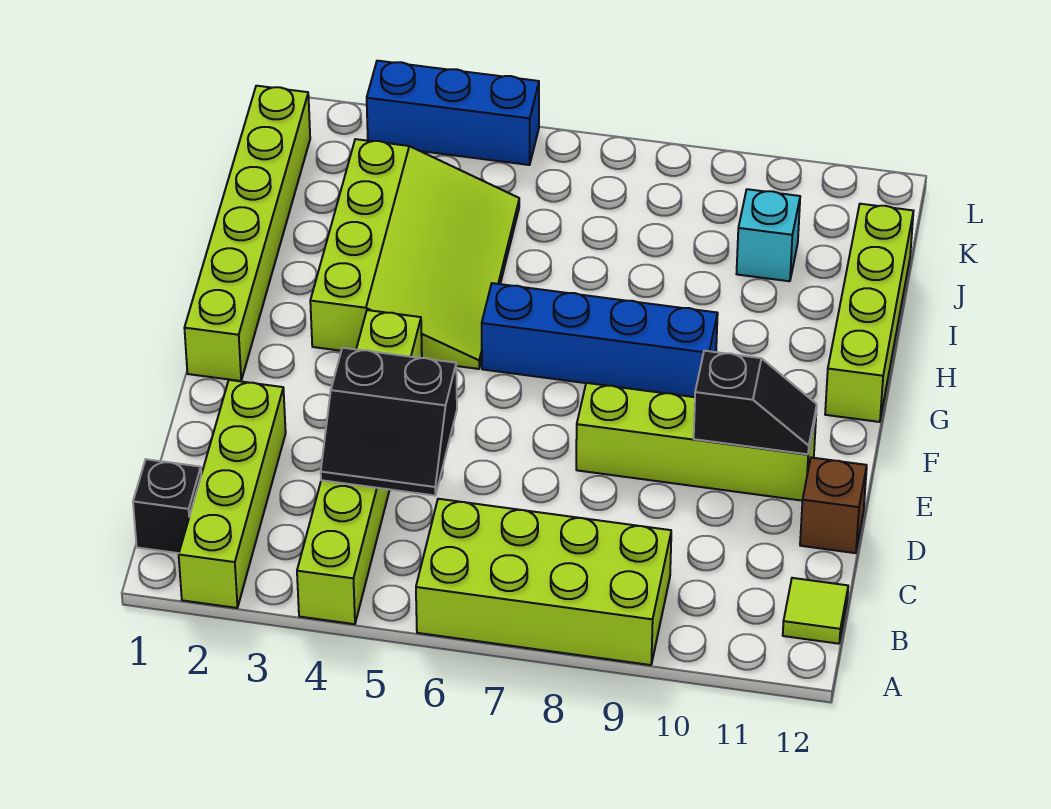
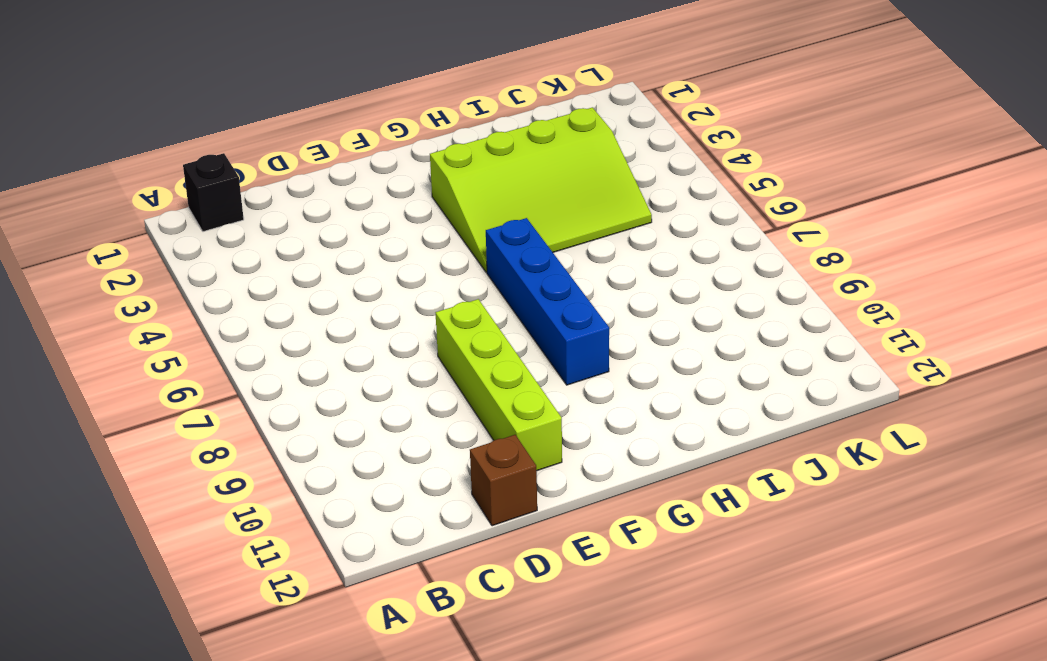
none -> lime brick A2:D2 level 1
none -> lime brick A4:F4 level 1
none -> lime brick A6:B9 level 1

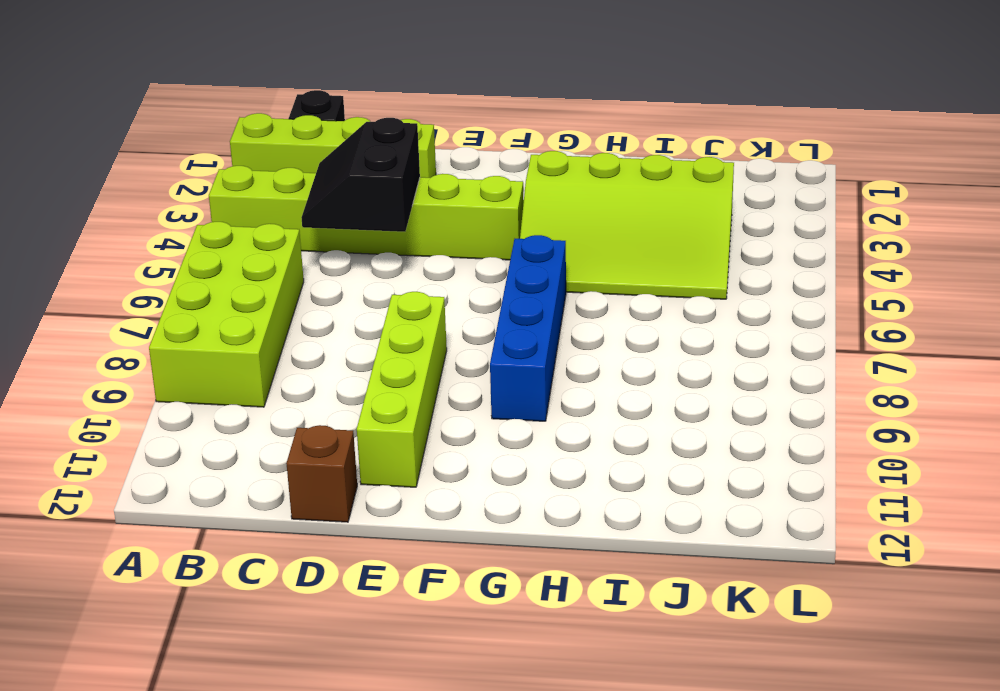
none -> lime tile B12 level 1
none -> lime brick F1:K1 level 1
none -> lime brick G12:J12 level 1

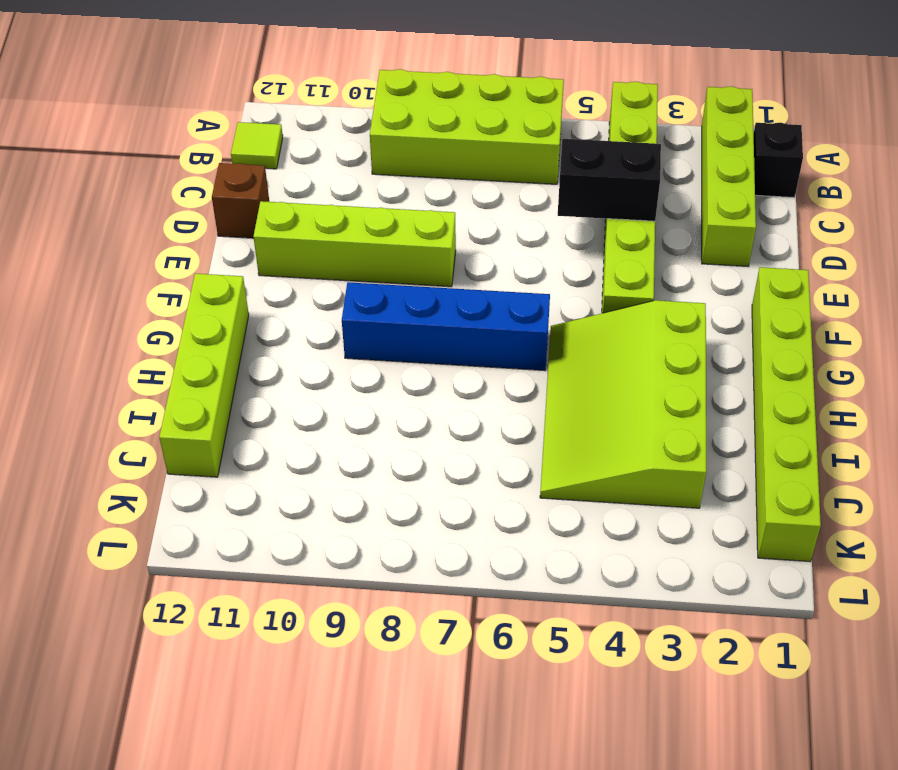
none -> cyan brick J10 level 1
none -> blue brick L3:L5 level 1
none -> black slope E10:E11 level 2 top 10

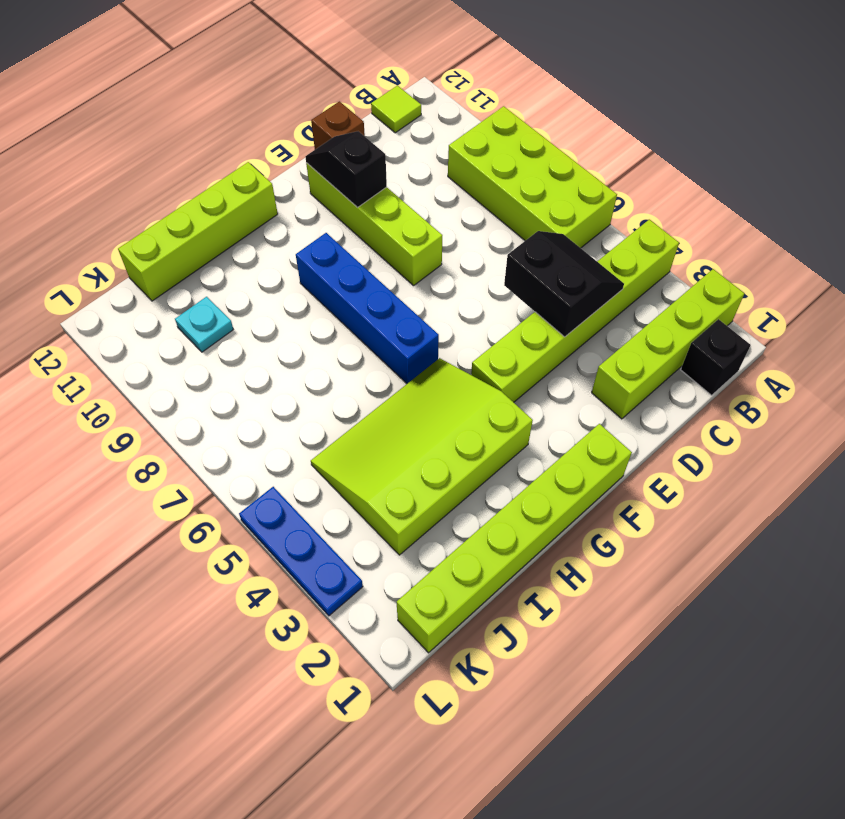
cyan plate J10 level 1 -> cyan brick J10 level 1
blue plate L3:L5 level 1 -> blue brick L3:L5 level 1

